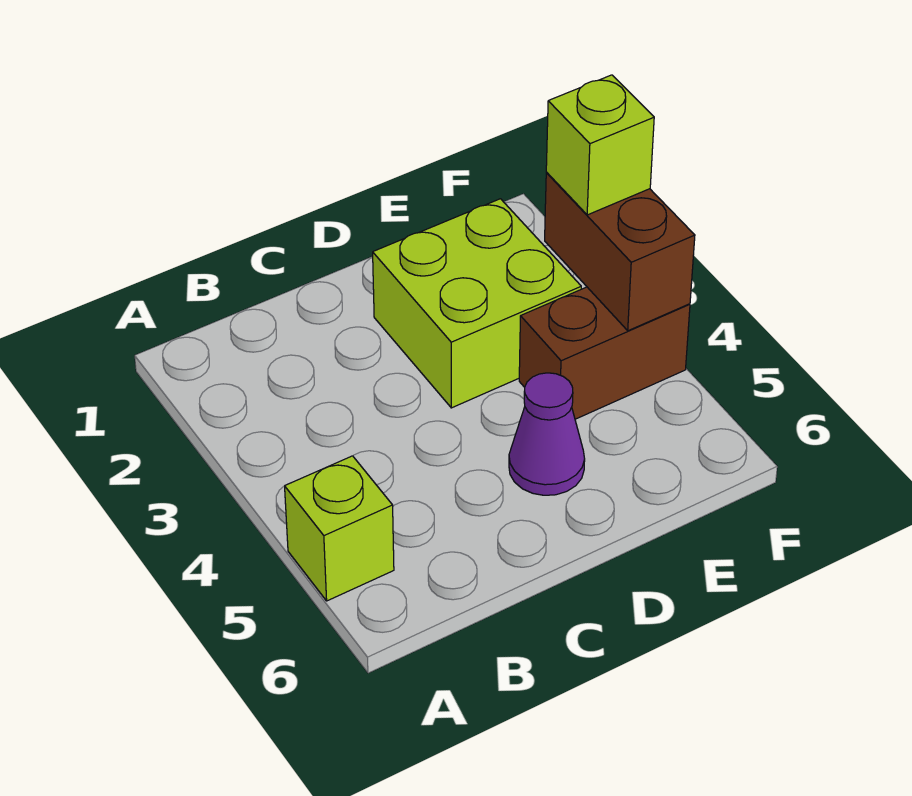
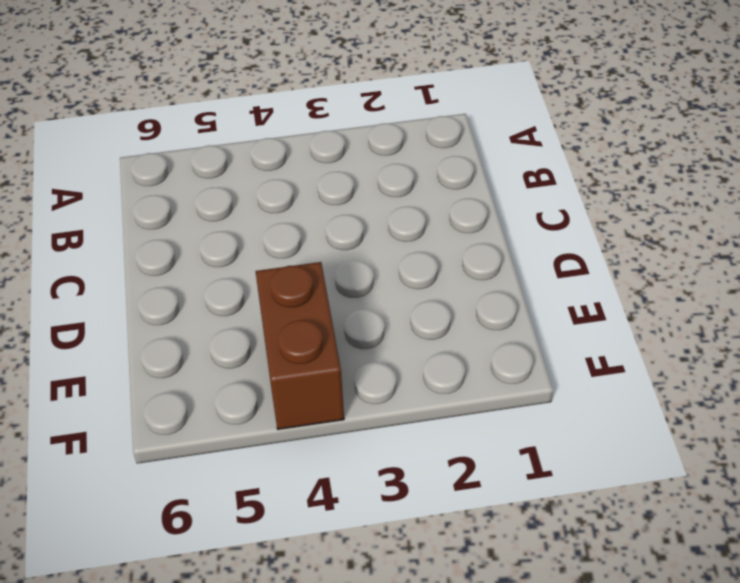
none -> lime brick A5 level 1
none -> lime brick D2:E3 level 1

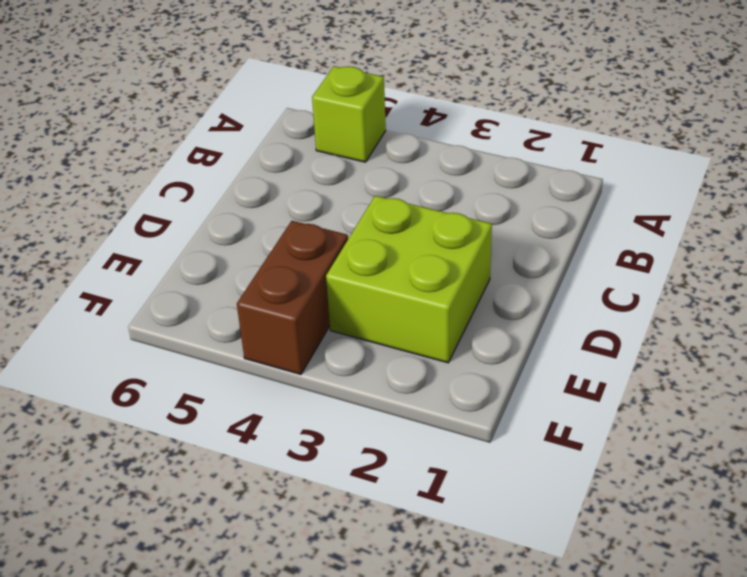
none -> purple cone D5 level 1
none -> brown brick F3:F4 level 2

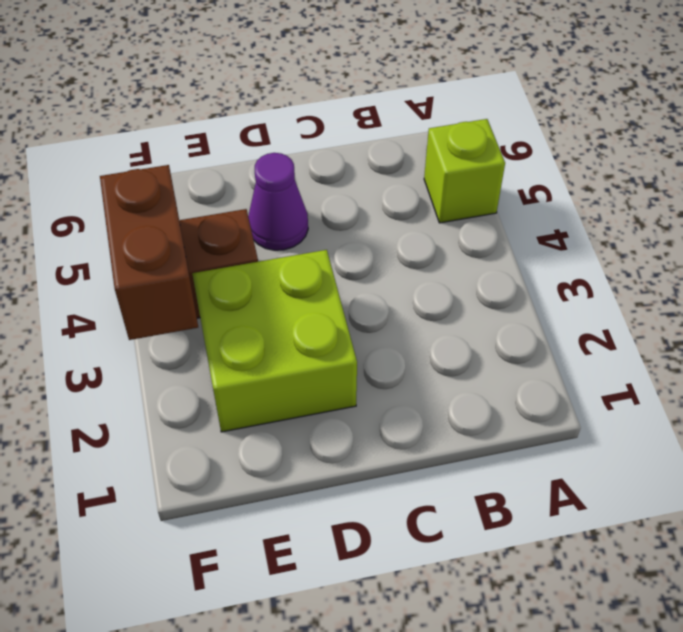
none -> lime brick F3 level 3

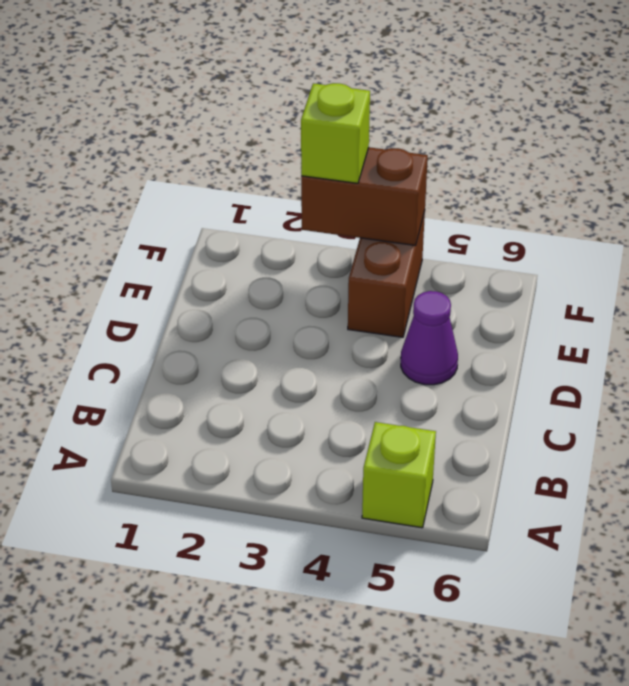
none -> lime brick D2:E3 level 1

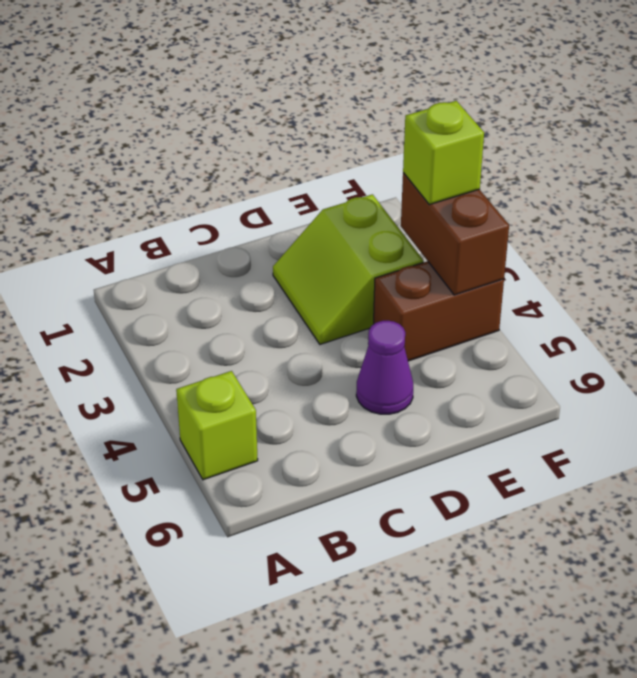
lime slope D2:E3 level 1 top E -> lime brick D2:E3 level 1

